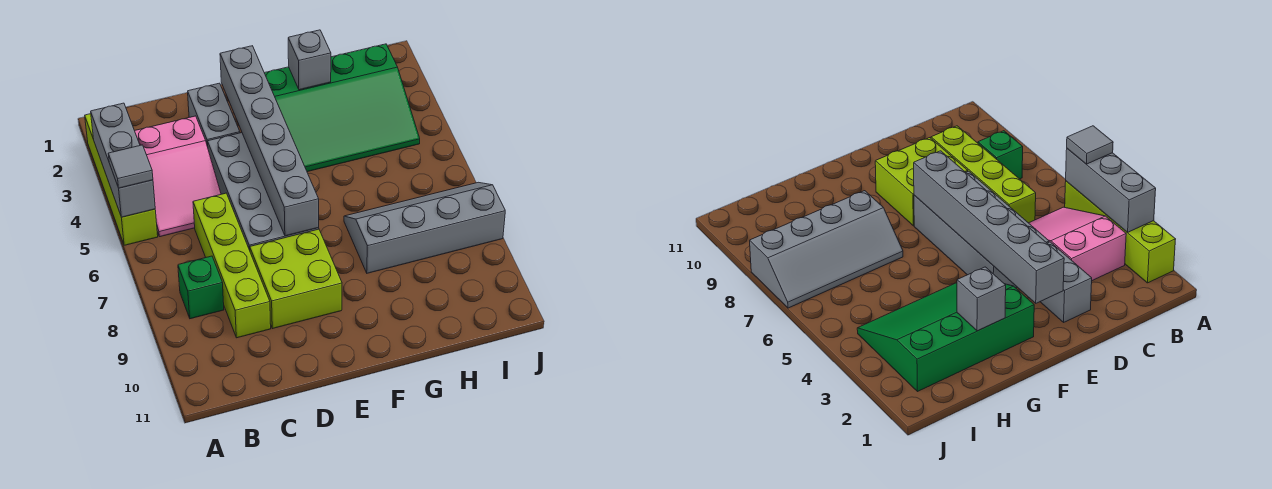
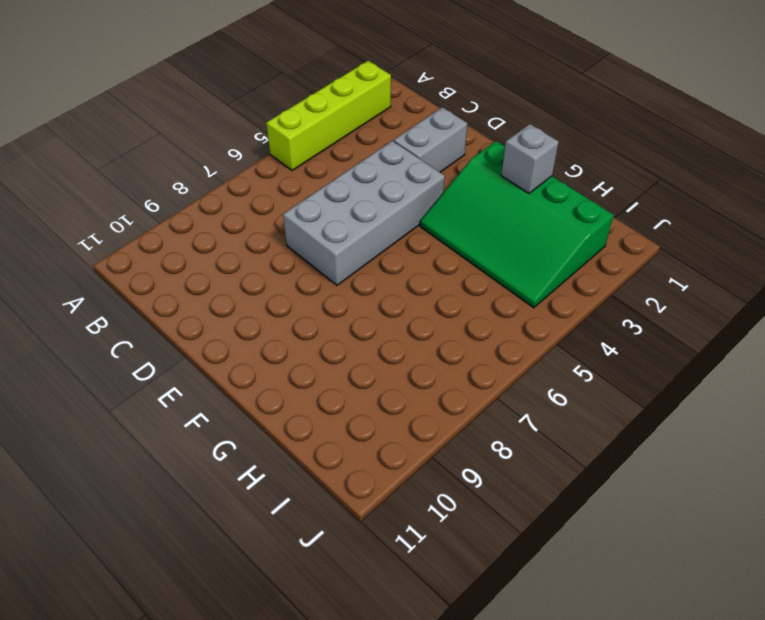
none -> pink slope B3:C5 level 1 top 3
none -> green brick B8 level 1
none -> lime brick C6:C9 level 1

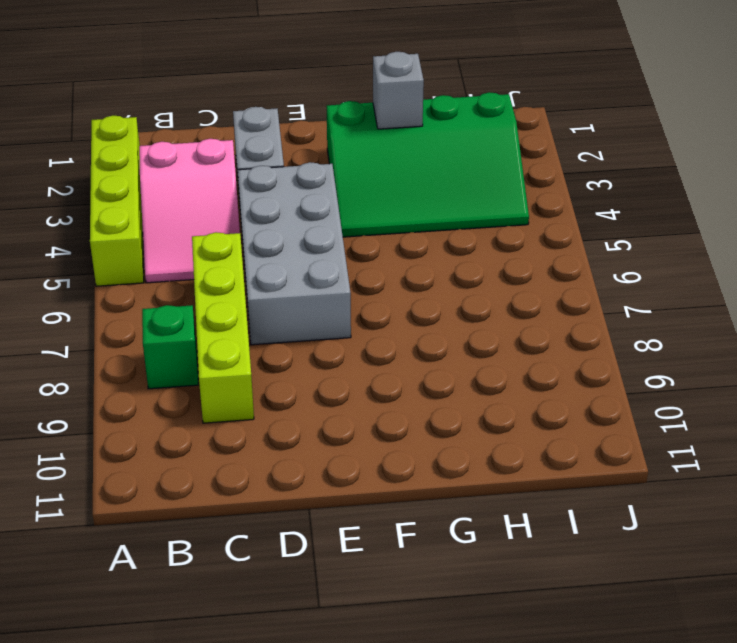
none -> lime brick D8:E9 level 1
none -> grey slope G7:J8 level 1 top 8
none -> grey brick A3:A5 level 2

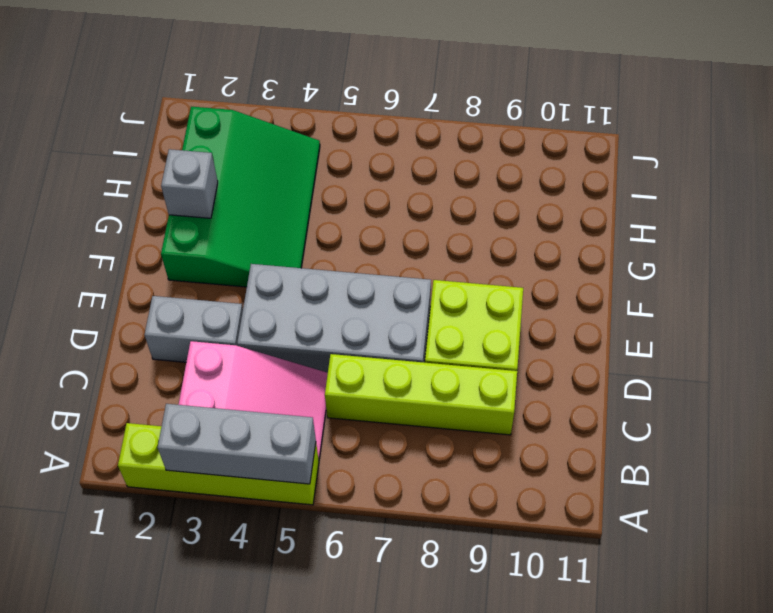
none -> green brick B8 level 1
none -> grey slope G7:J8 level 1 top 8
none -> grey brick E2:E7 level 2

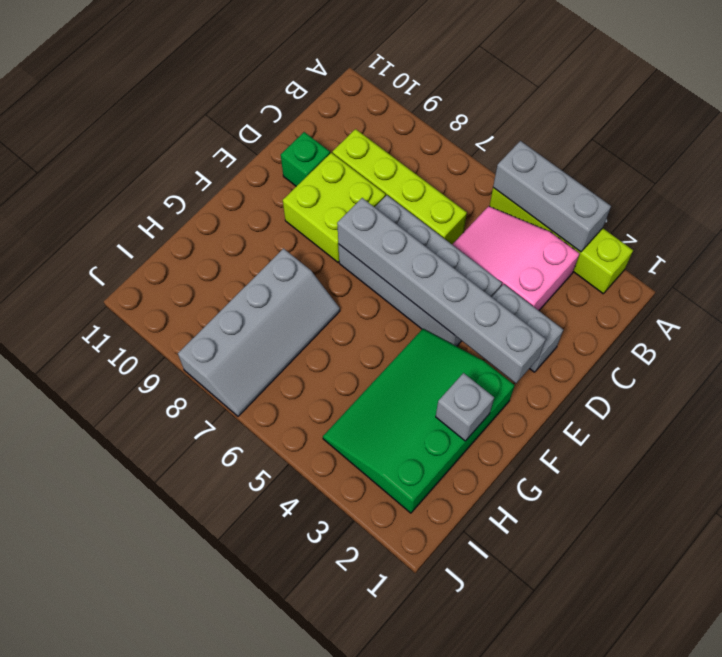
green brick D10 level 1 -> green brick B8 level 1
none -> grey tile A5 level 3

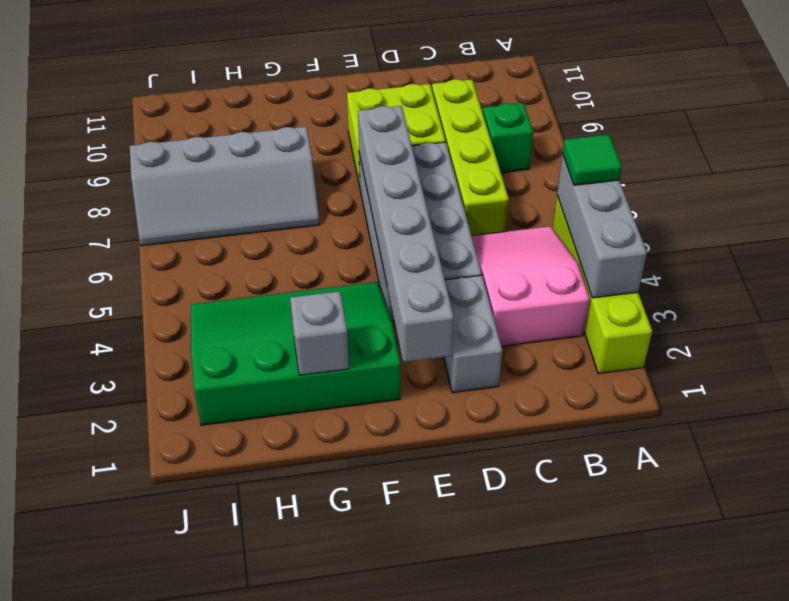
green tile A5 level 3 -> grey tile A5 level 3

